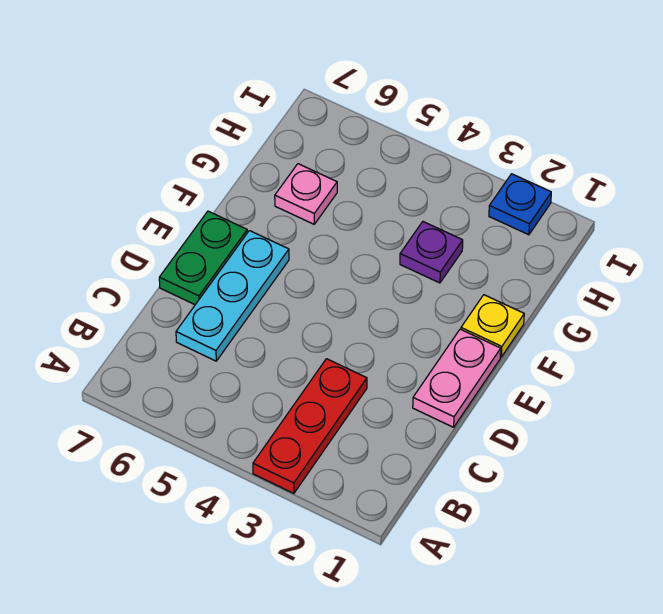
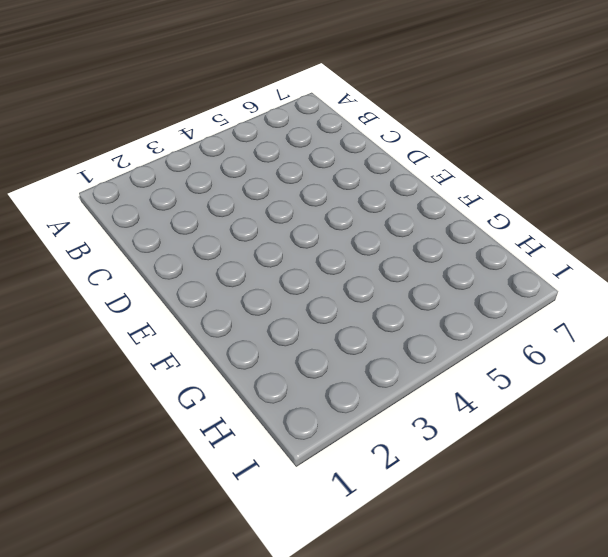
none -> red plate A3:C3 level 1
none -> cyan plate C6:E6 level 1

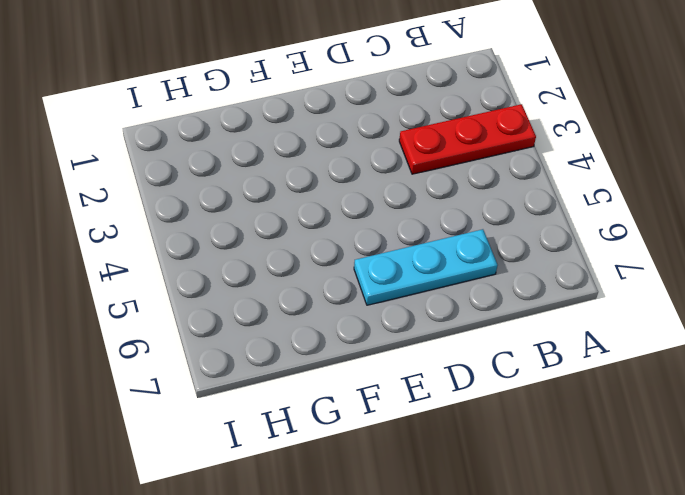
none -> pink plate D1:E1 level 1
none -> green plate D7:E7 level 1

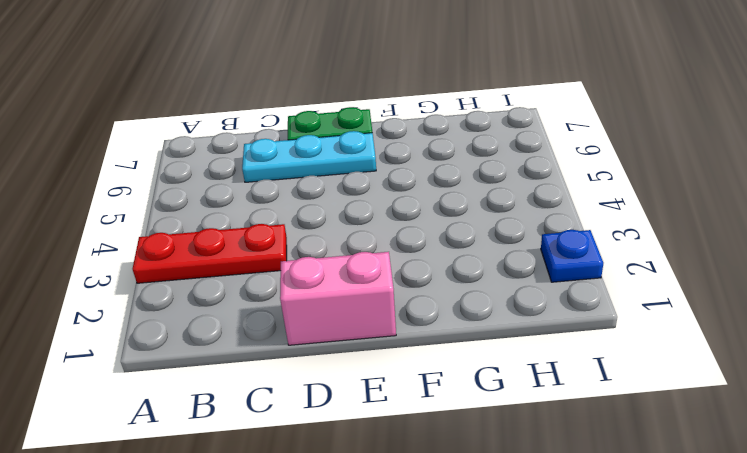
pink brick D1:E1 level 1 -> pink plate D1:E1 level 1
none -> yellow plate F1 level 1
none -> purple plate G3 level 1

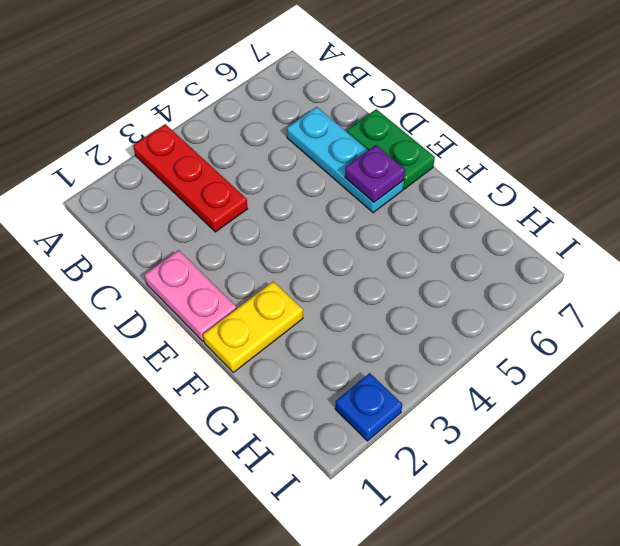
purple plate E6 level 2 -> purple plate G3 level 1
yellow plate F1:F2 level 1 -> yellow plate F1 level 1
none -> pink plate G6 level 1

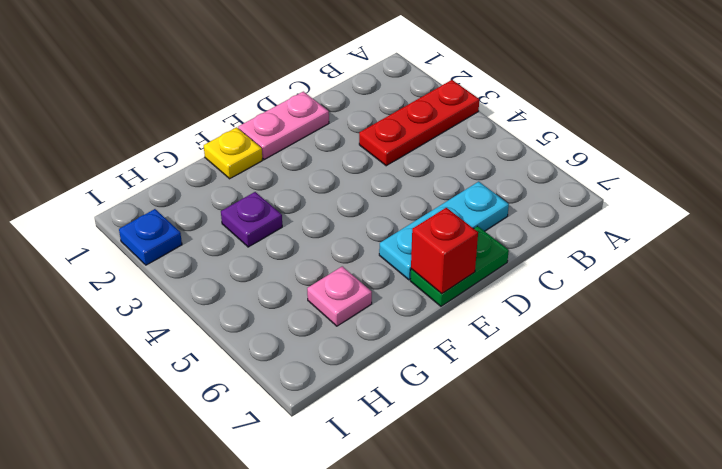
red brick E7 level 2 -> none

